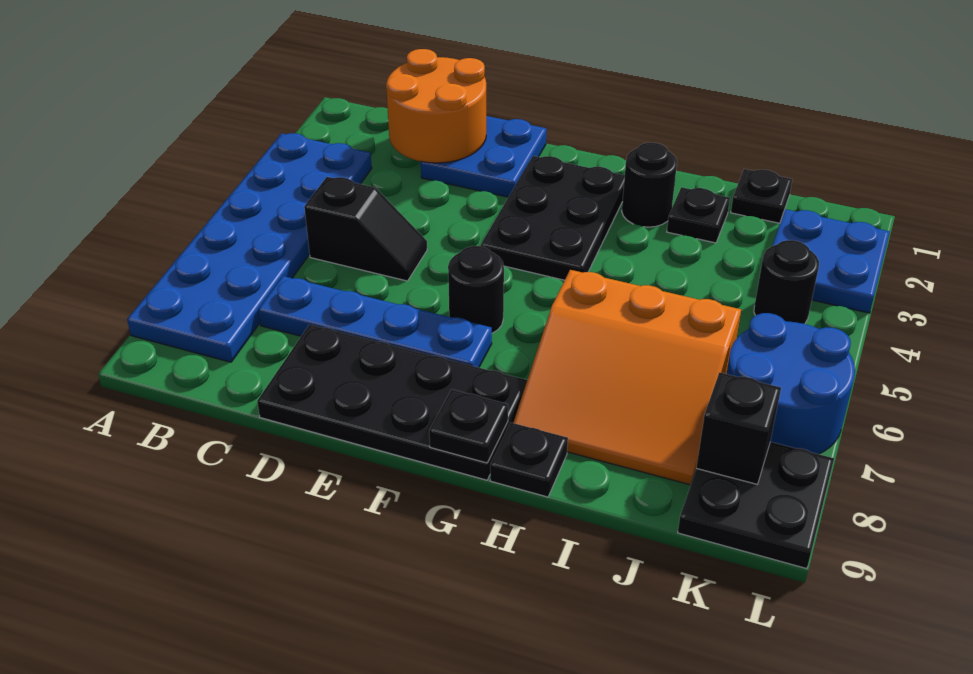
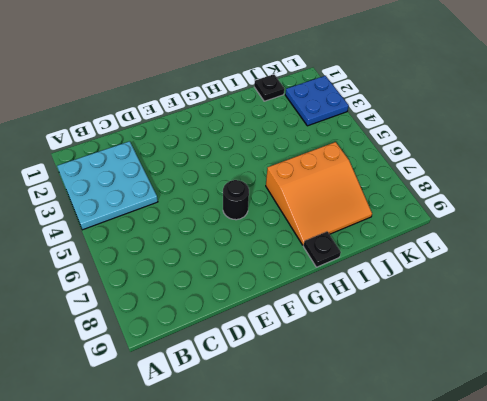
cyan plate A2:C4 level 1 -> blue plate A3:B8 level 1
none -> black slope C5:D5 level 1 top C
none -> blue plate C7:F7 level 1
none -> blue plate D1:E2 level 1

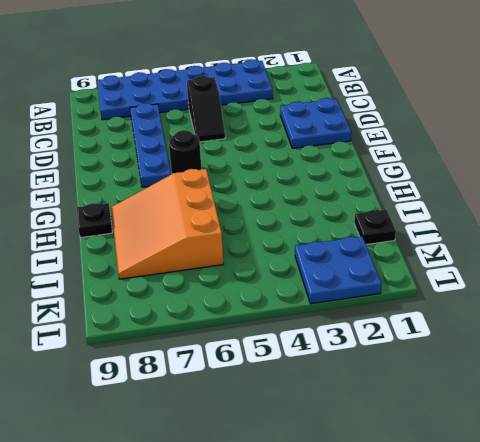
none -> black plate D8:G9 level 1
none -> black plate F2:G4 level 1
none -> black round brick H2 level 1

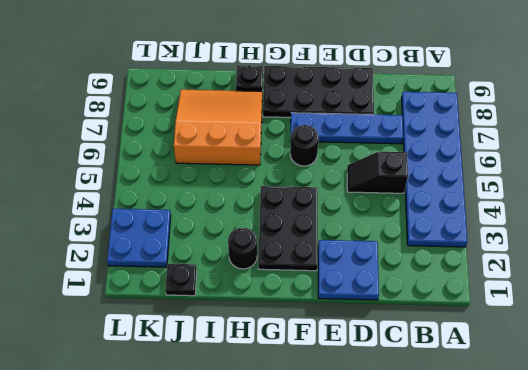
none -> black plate I2 level 1
none -> black round brick K4 level 1
none -> blue round brick K6:L7 level 1

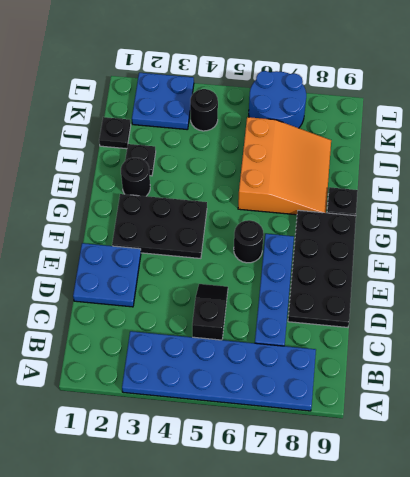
none -> black plate K8:L9 level 1
none -> orange round brick C1:D2 level 2
none -> black plate G9 level 2

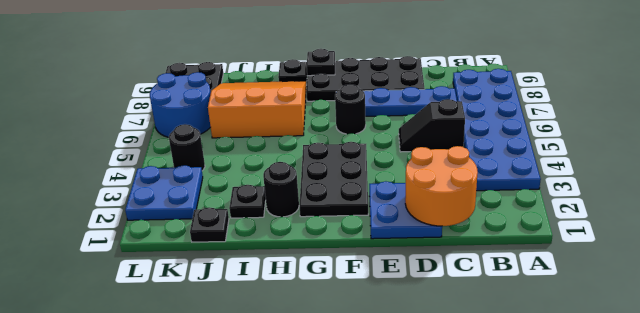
none -> black brick K8 level 2

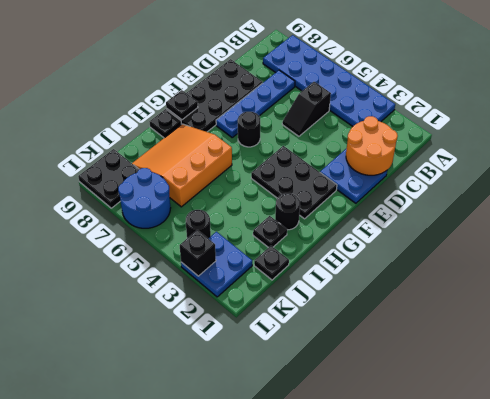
black brick L3 level 2 -> black brick K8 level 2

